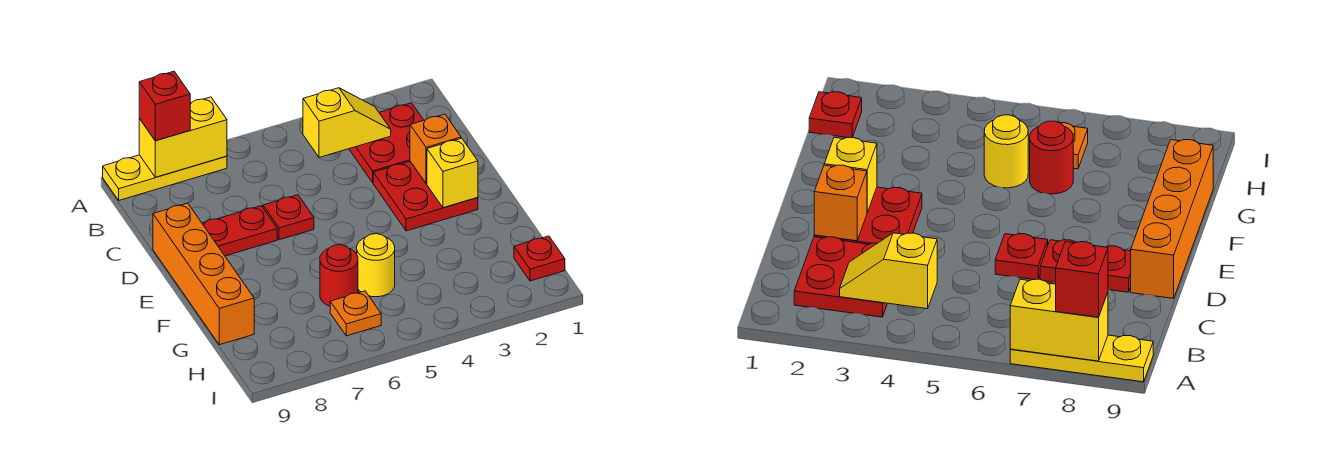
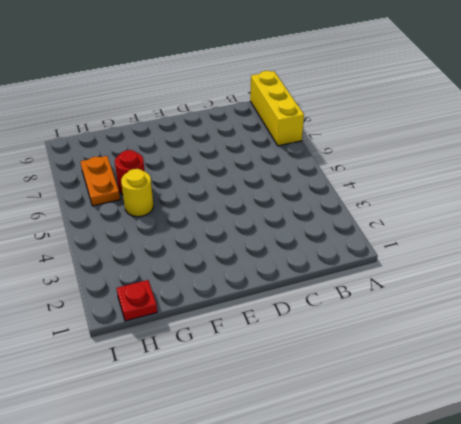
yellow brick A7:A9 level 1 -> yellow plate A7:A9 level 1
orange plate H6:H7 level 1 -> orange plate H6 level 1
none -> red plate B2:C3 level 1
none -> red plate D2:E3 level 1
none -> red plate D6 level 1

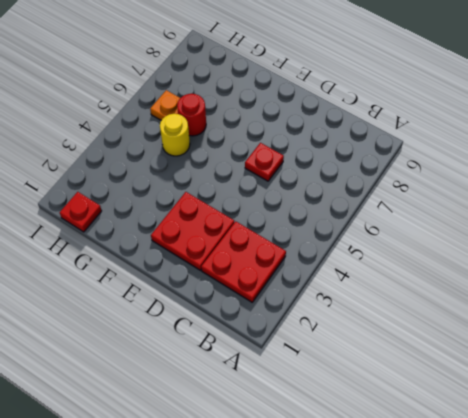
none -> yellow plate A7:A9 level 1
none -> red plate D7:D8 level 1
none -> orange brick D9:G9 level 1

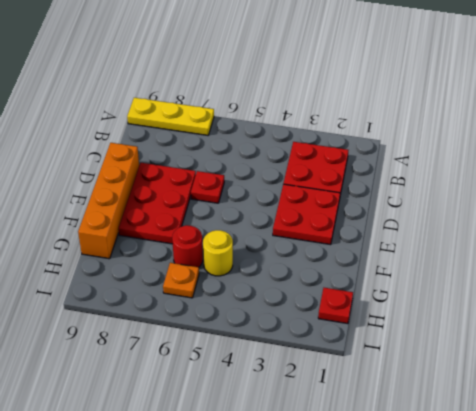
red plate D7:F8 level 1 -> red plate D7:D8 level 1
none -> yellow brick A7:A8 level 2
none -> yellow slope B3:B4 level 2 top 4
none -> orange brick D2 level 2

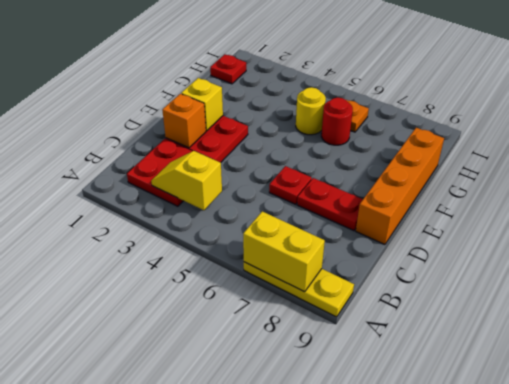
none -> red brick A8 level 3

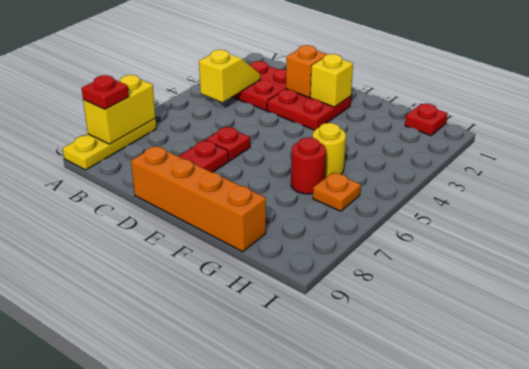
red plate A8 level 3 -> red brick A8 level 3

